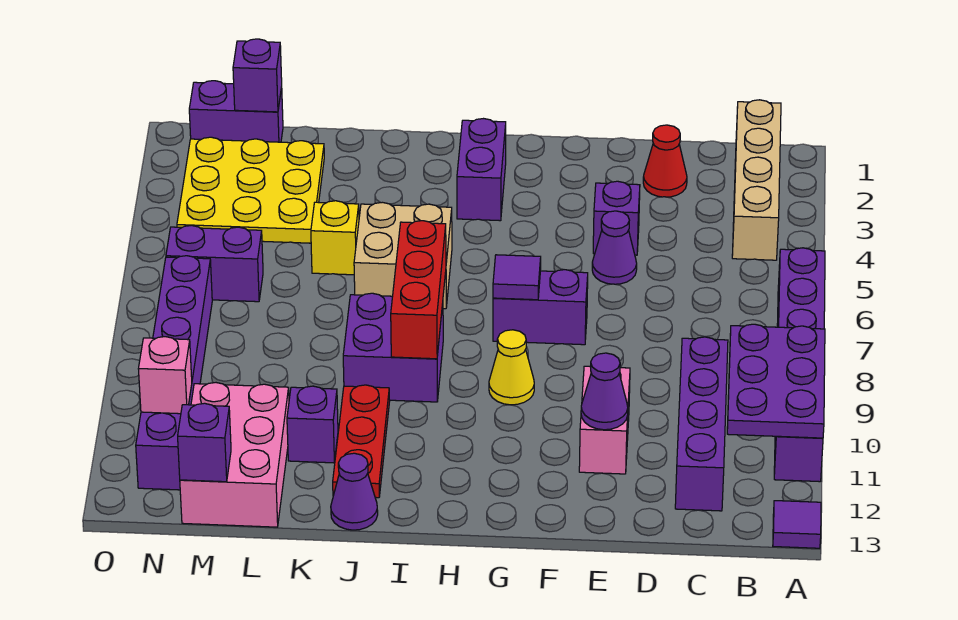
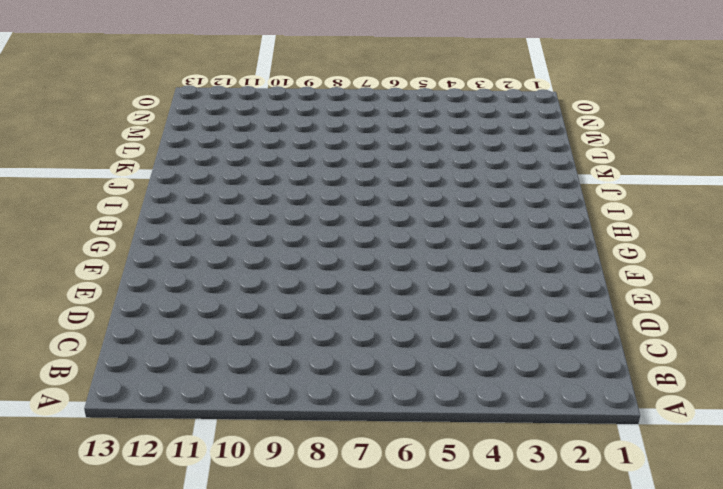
none -> purple brick A6:A11 level 1
none -> purple tile A13 level 1
none -> tan brick B1:B4 level 1

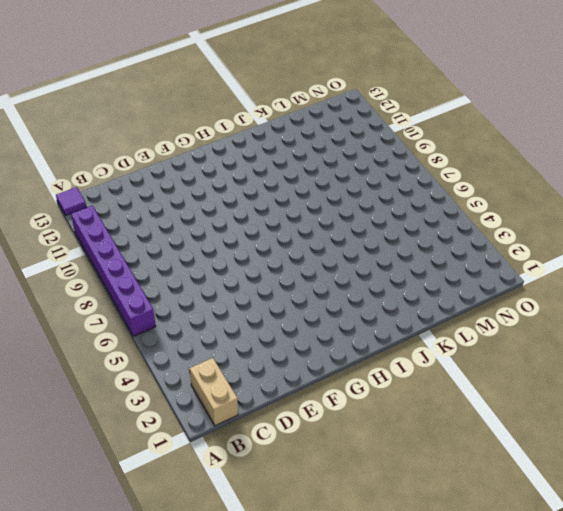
tan brick B1:B2 level 1 -> tan brick B1:B4 level 1
none -> purple brick C9:C12 level 1
none -> red cone D2 level 1
none -> purple brick E4 level 1

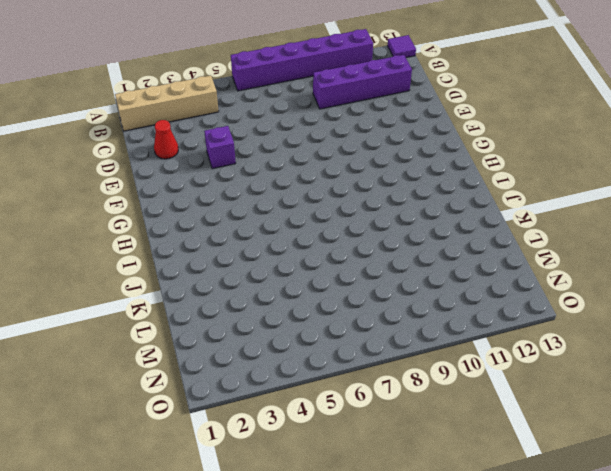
none -> purple cone E5 level 1
none -> pink brick E10:E11 level 1
none -> purple brick F7:G7 level 1

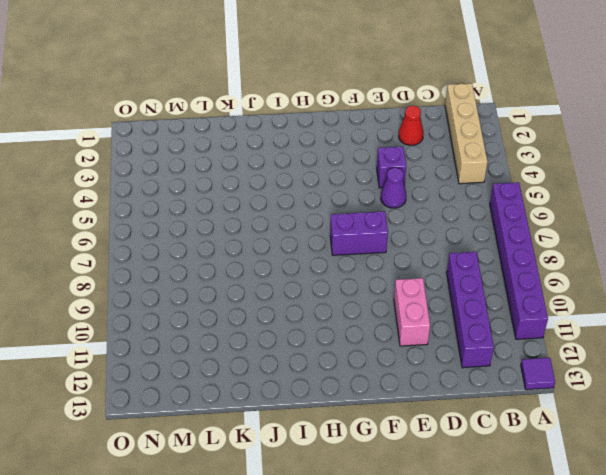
none -> yellow cone G9 level 1
none -> purple brick H2:H3 level 1
none -> tan brick I5:J6 level 1

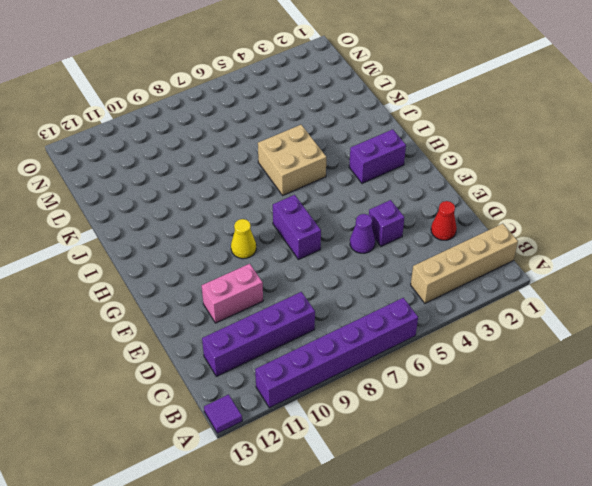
none -> purple brick I8:J9 level 1
none -> red plate J10:J12 level 1
none -> purple cone J13 level 1

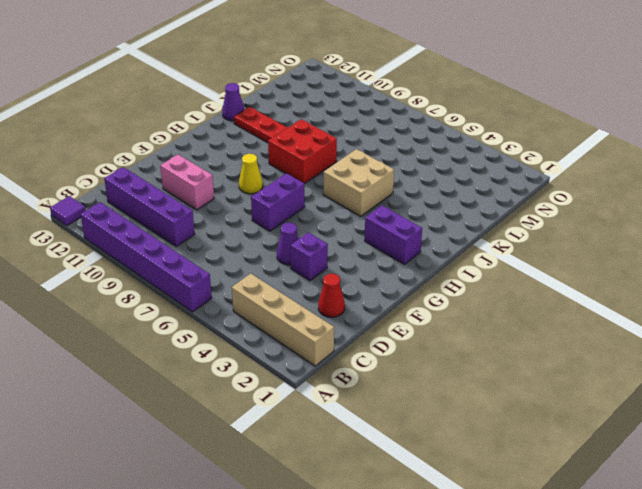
red brick I8:J9 level 1 -> purple brick I8:J9 level 1
none -> yellow brick K5 level 1
none -> purple brick K11 level 1
none -> yellow plate L2:N4 level 1

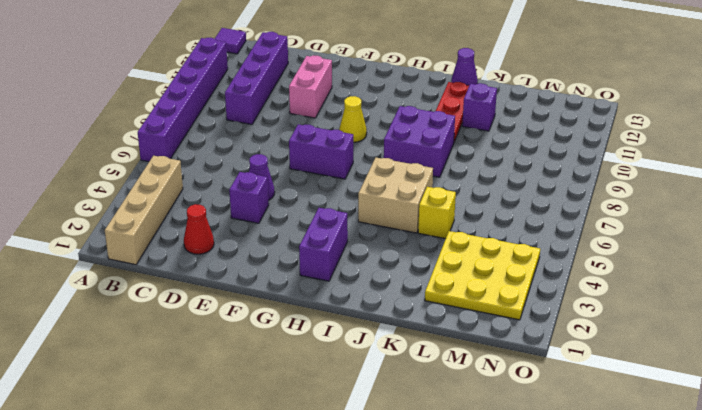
none -> pink brick L11:M13 level 1
none -> purple brick M1:N1 level 1
none -> purple brick M6:N6 level 1

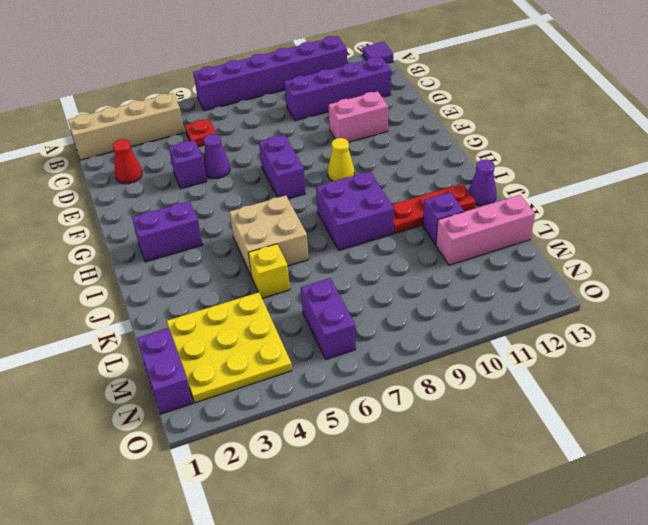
red plate C5 level 1 -> none
pink brick L11:L13 level 1 -> pink brick L11:M13 level 1
none -> purple brick N7:N12 level 1
none -> purple plate A9:B11 level 2
none -> purple cone E11 level 2

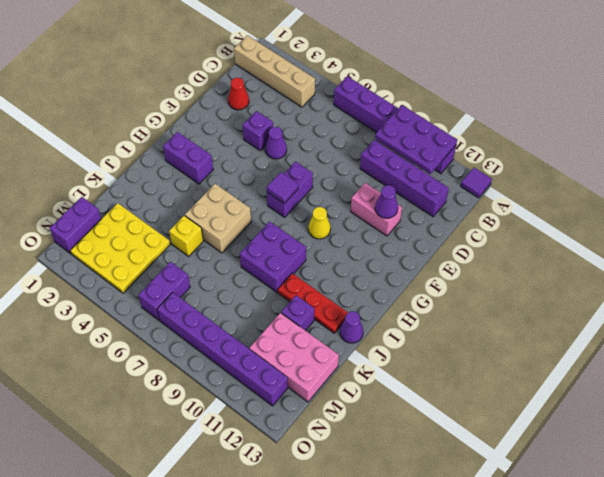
none -> red brick I7:I9 level 2
none -> purple brick M1 level 2
none -> purple brick M13 level 2

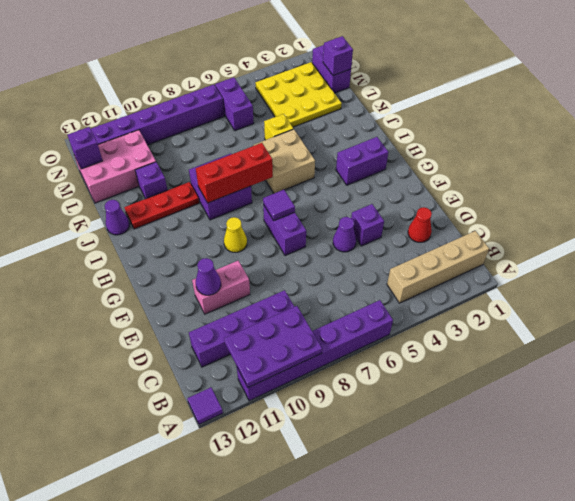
none -> pink brick N11 level 2

